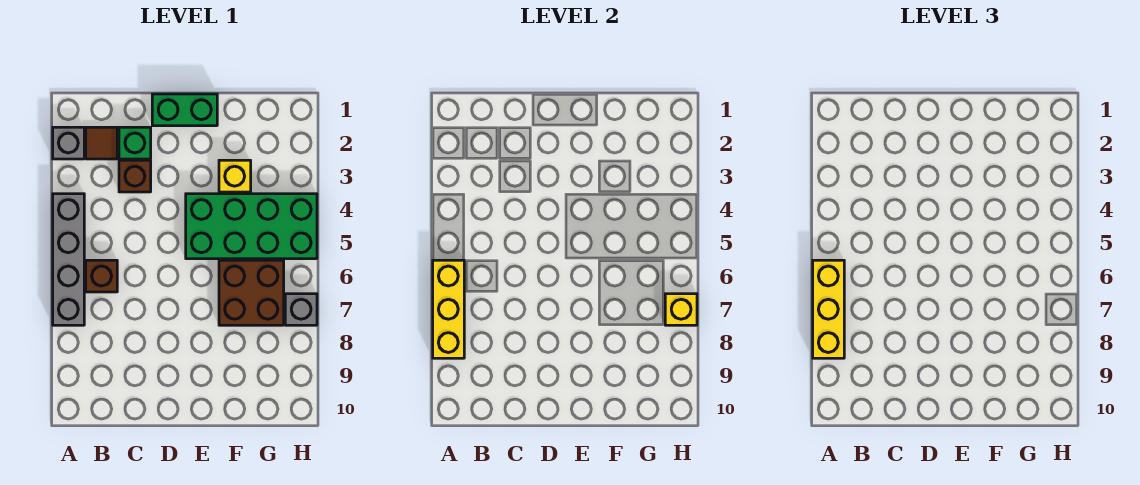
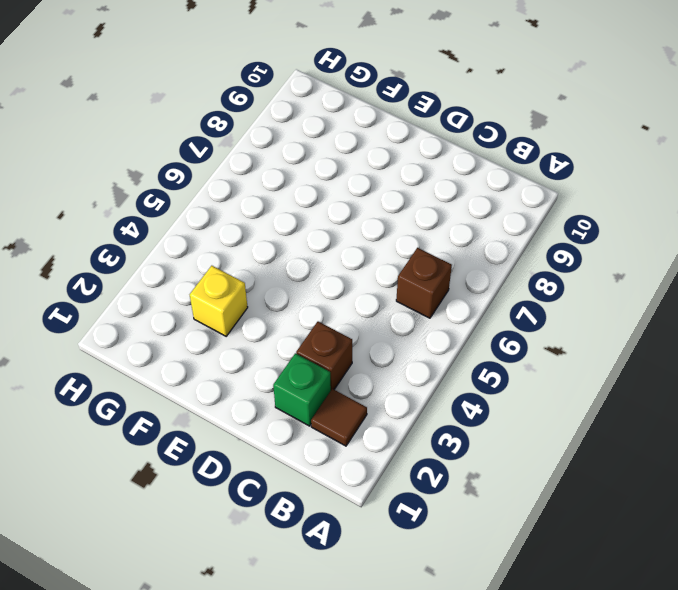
none -> grey brick A2 level 1
none -> grey brick A4:A7 level 1
none -> green brick D1:E1 level 1

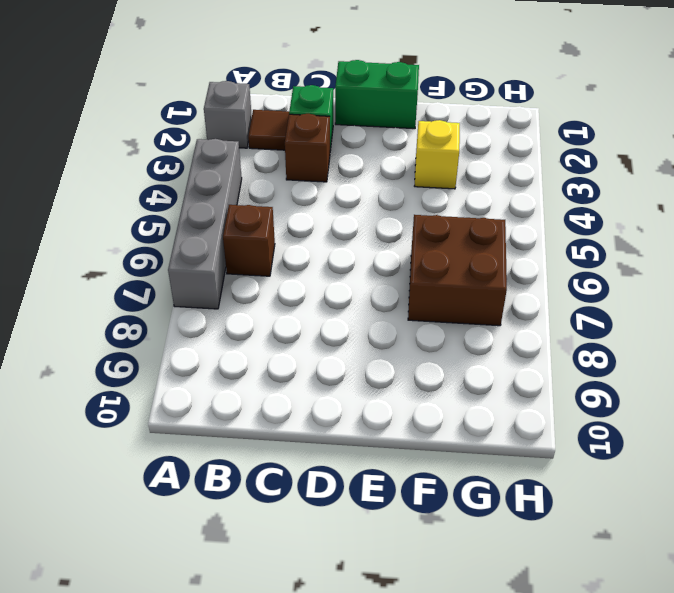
none -> green brick E4:H5 level 1
none -> grey brick H7 level 1
none -> yellow brick A6:A8 level 2

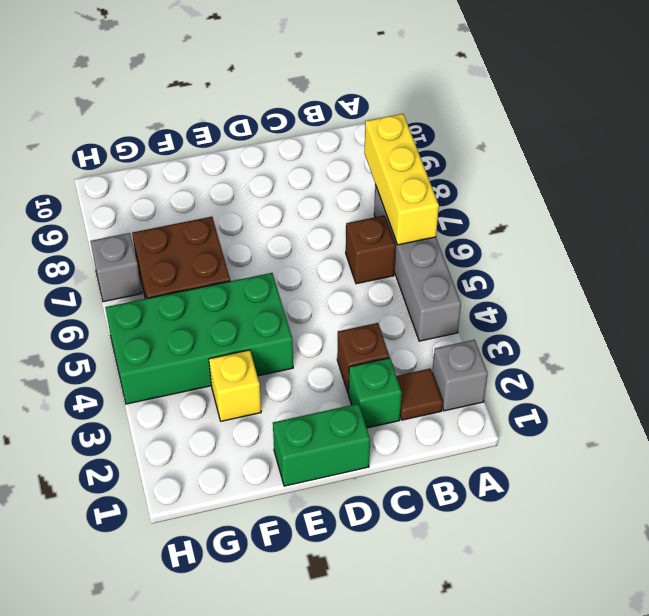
none -> yellow brick H7 level 2
none -> yellow brick A6:A8 level 3

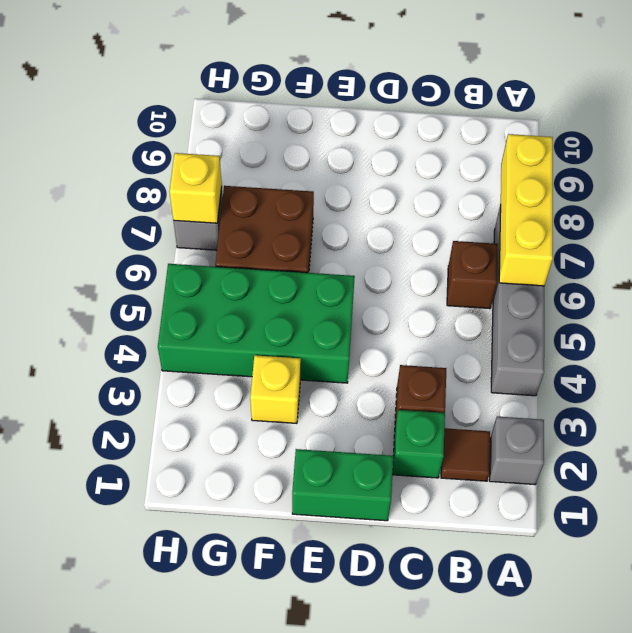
none -> yellow brick A6:A8 level 3

